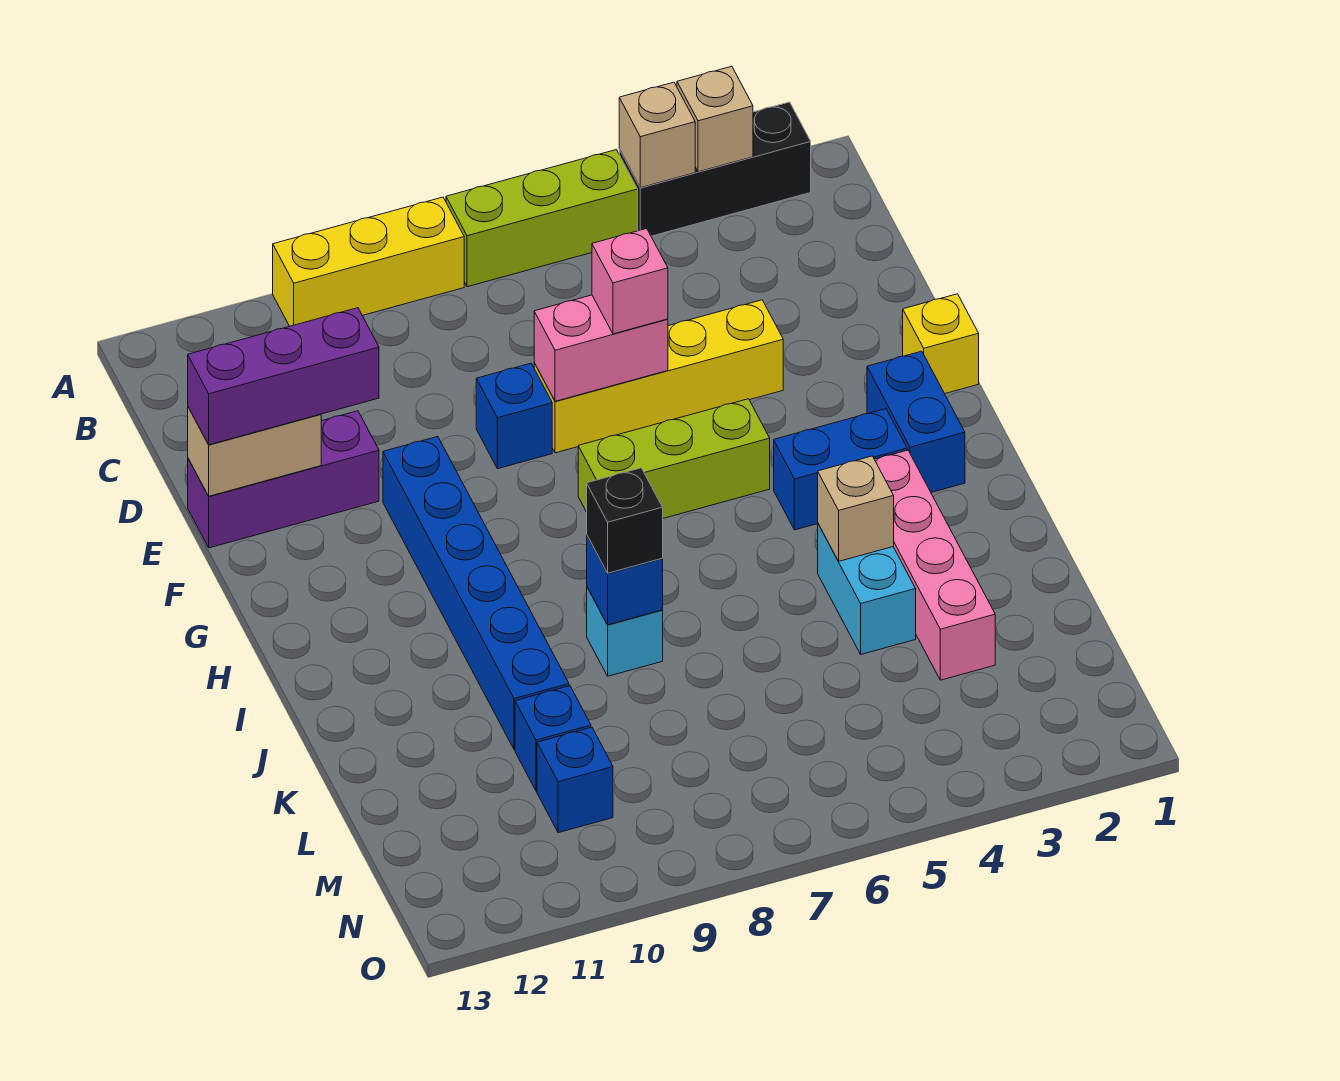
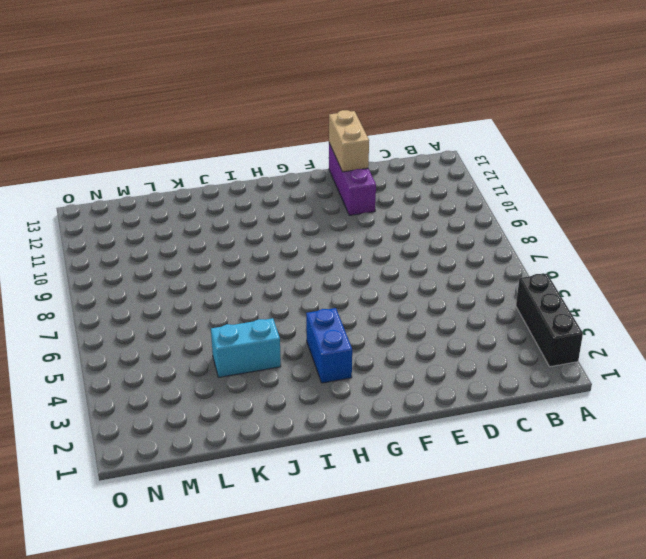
none -> lime brick A5:A7 level 1
none -> yellow brick A8:A10 level 1
none -> yellow brick E4:E7 level 1

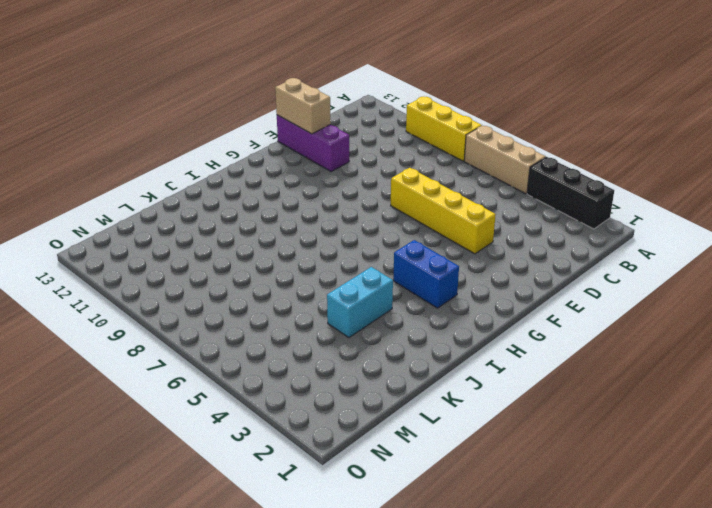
tan brick A5:A7 level 1 -> lime brick A5:A7 level 1
none -> blue brick E8 level 1
none -> yellow brick F1 level 1
none -> blue brick F10:K10 level 1

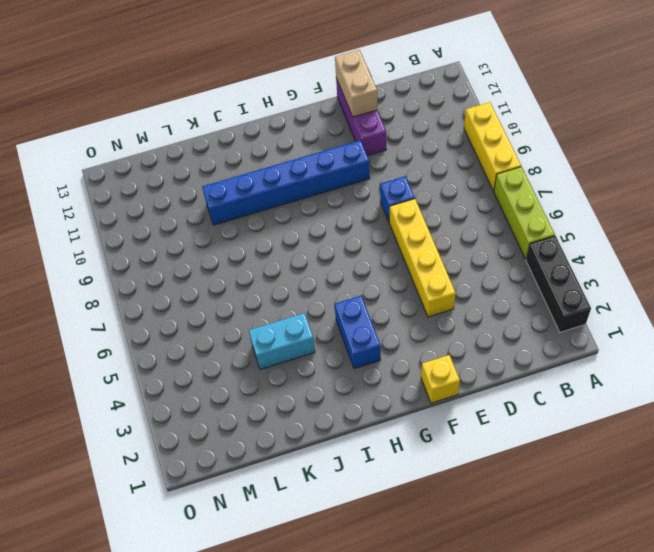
none -> blue brick G2:H2 level 1
none -> lime brick G5:G7 level 1
none -> pink brick I3:L3 level 1

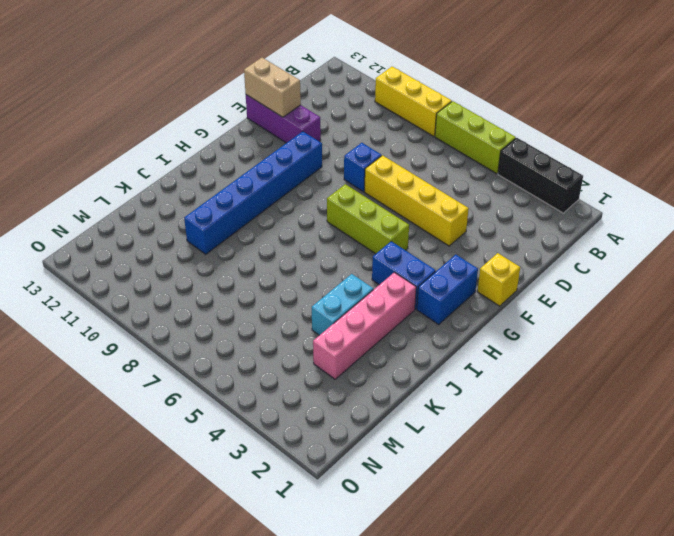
none -> cyan brick J8 level 1
none -> blue brick L10 level 1
none -> blue brick M10 level 1

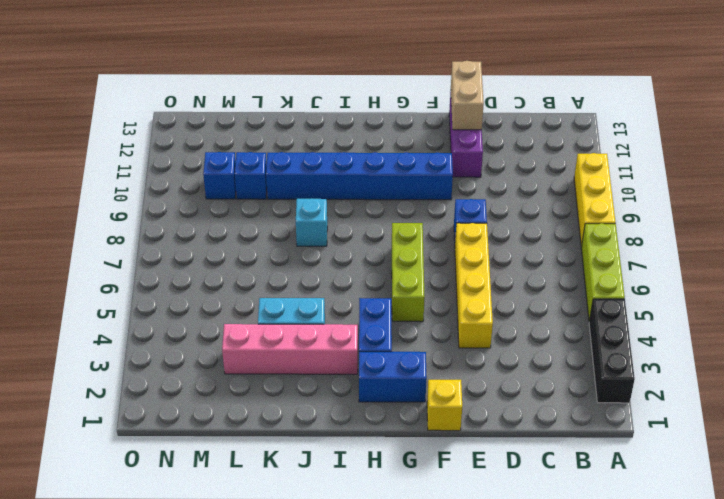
none -> tan brick A3 level 2
none -> tan brick A4 level 2
none -> pink brick E6:E7 level 2

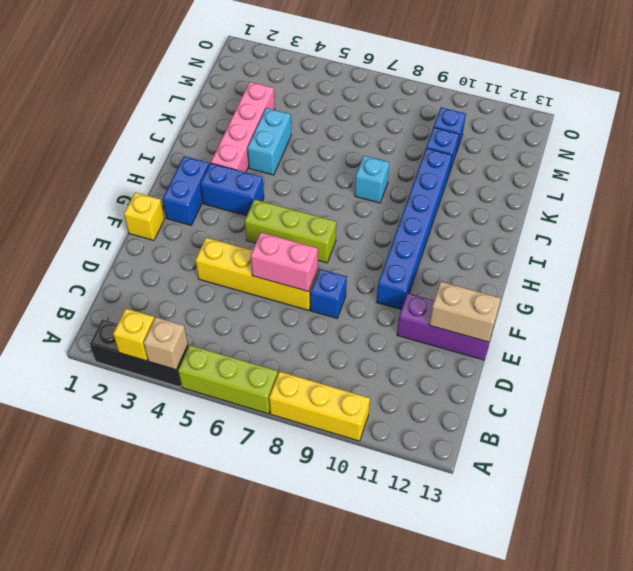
yellow brick A3 level 2 -> tan brick A3 level 2
none -> tan brick J4 level 2
none -> blue brick J8 level 2
none -> pink brick E6 level 3

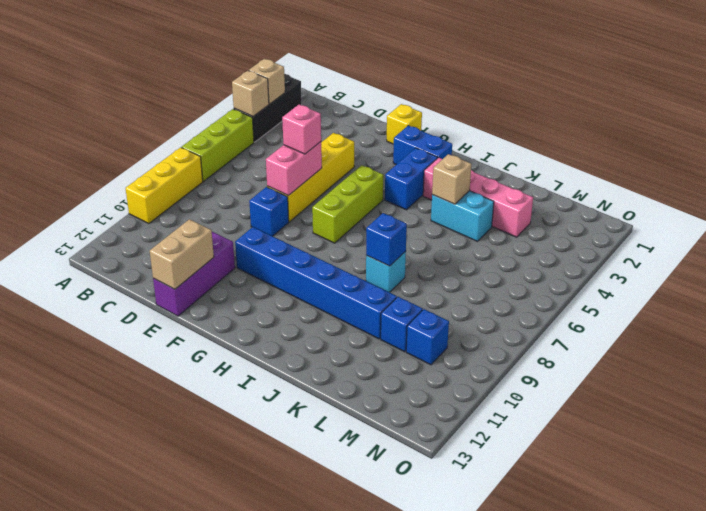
none -> purple brick E11:E13 level 3
none -> black brick J8 level 3

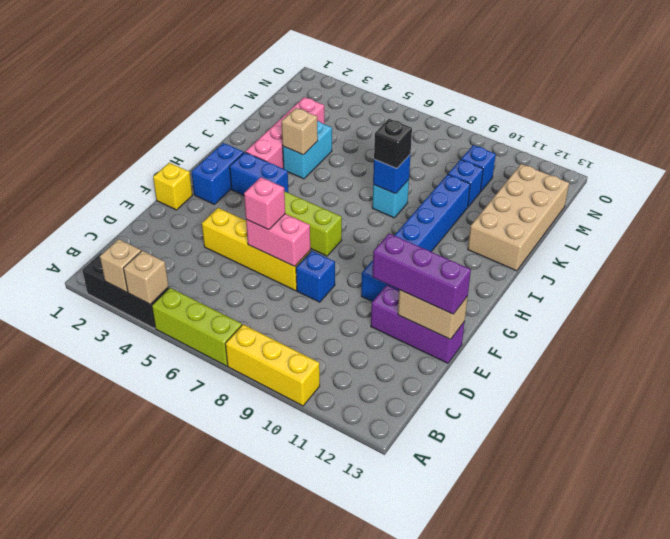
tan brick J12:M13 level 1 -> none

